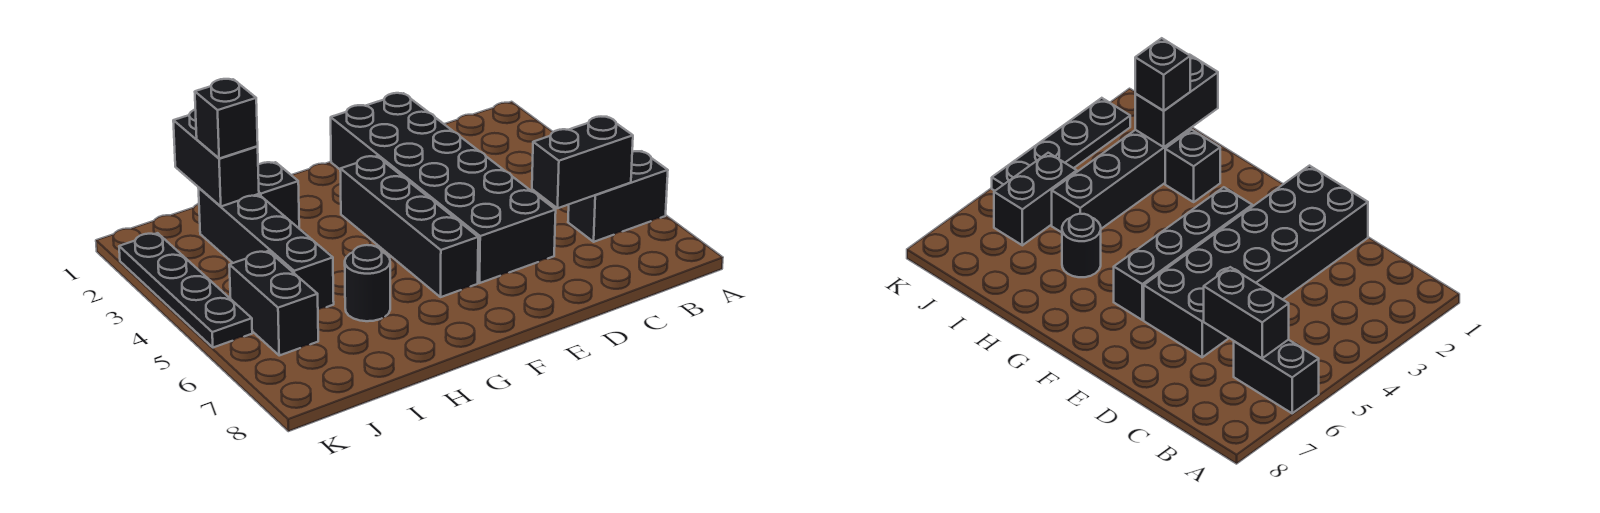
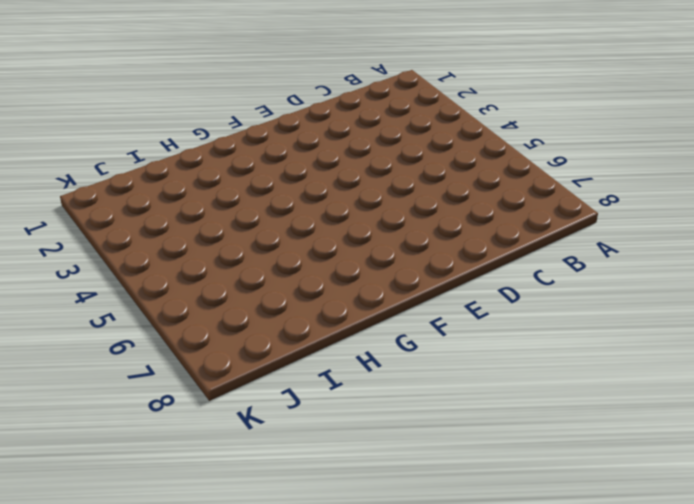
none -> black brick A6:B6 level 1
none -> black brick D1:E6 level 1

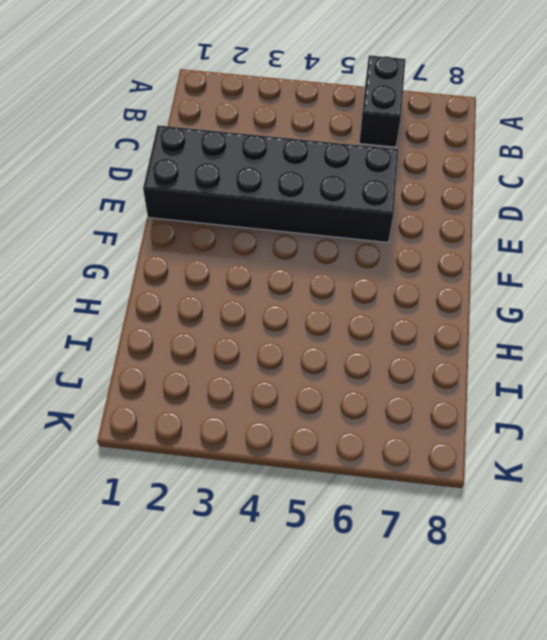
none -> black brick F3:F6 level 1
none -> black brick H2 level 1

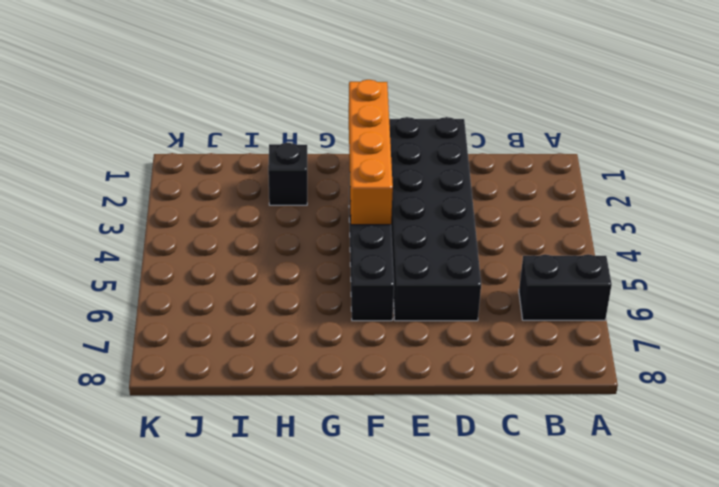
orange brick F1:F4 level 2 -> none
none -> black round brick H6 level 1
none -> black brick I2:I5 level 1

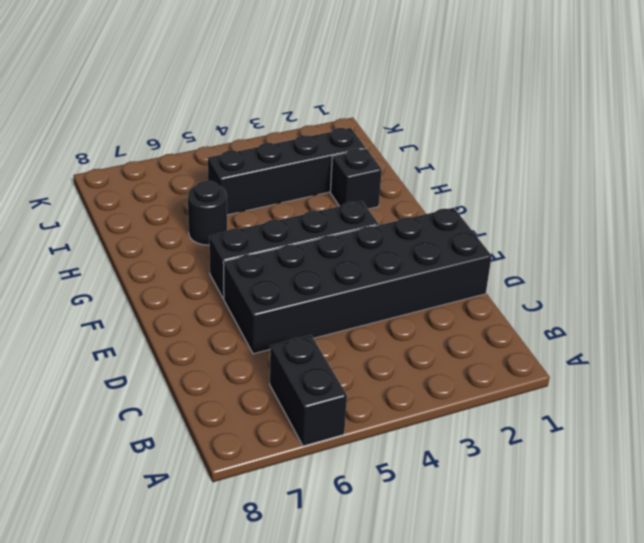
none -> black brick J5:J6 level 1
none -> black plate K2:K5 level 1

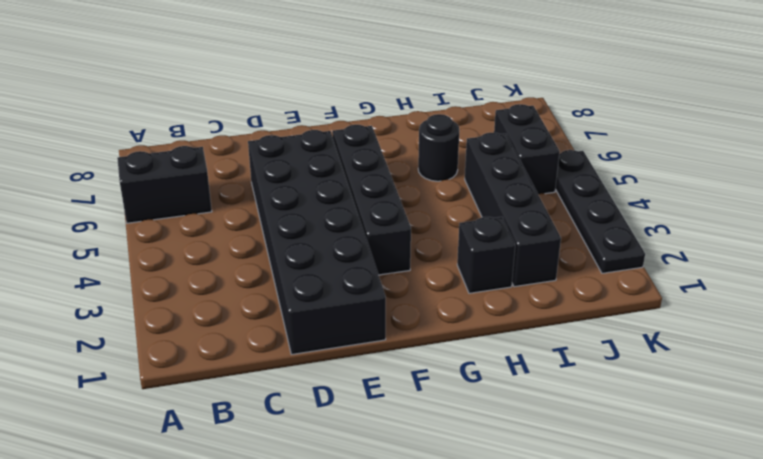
none -> black brick B6:C6 level 2
none -> black brick I1:I2 level 2

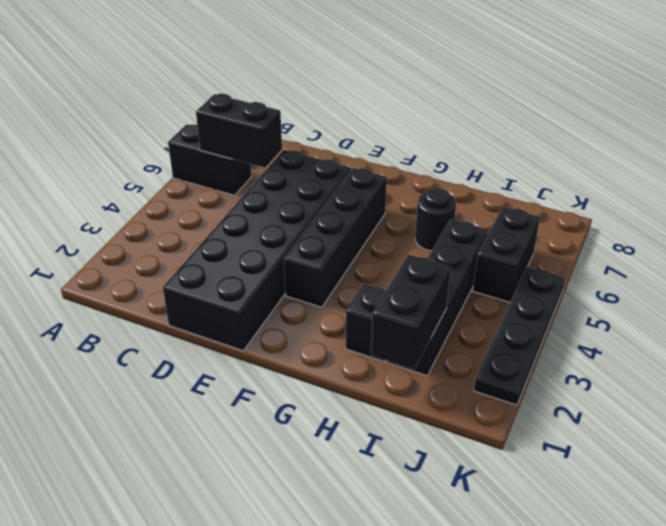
none -> black brick I2 level 3

